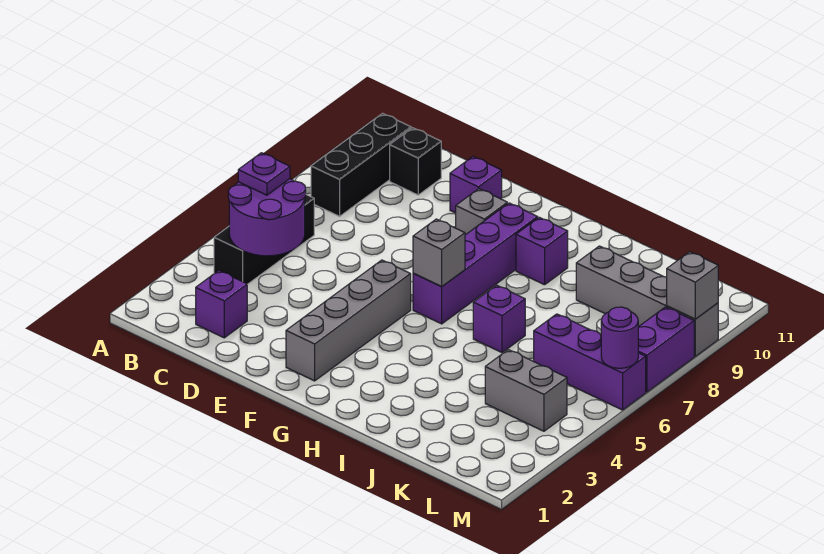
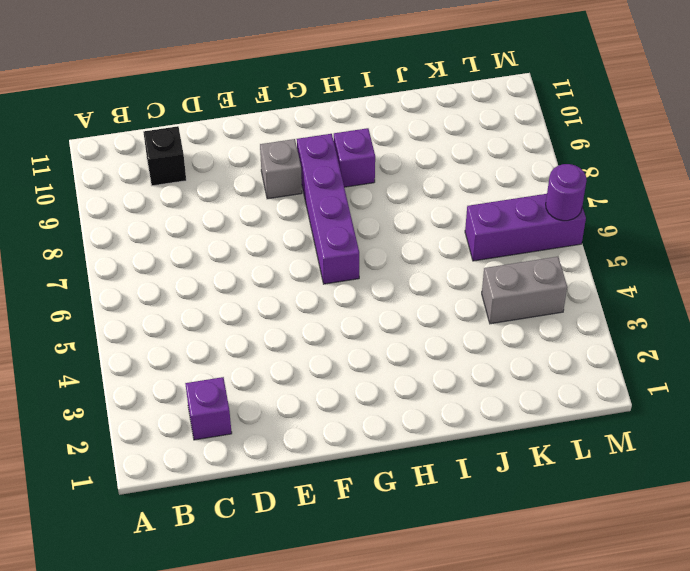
none -> black brick B4:B6 level 1
none -> black brick B8:B10 level 1
none -> purple brick E10 level 1

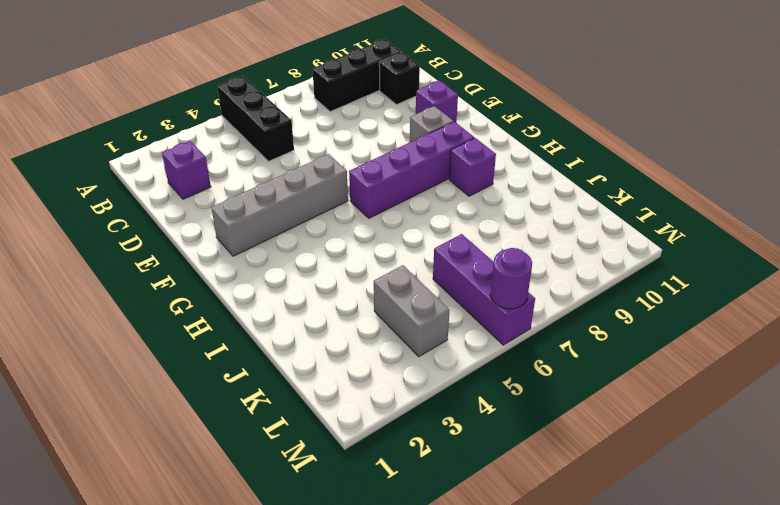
black brick A5:C5 level 1 -> black brick B4:B6 level 1
none -> purple brick I6 level 1
none -> grey brick J9:M9 level 1
none -> purple brick M7:M8 level 1

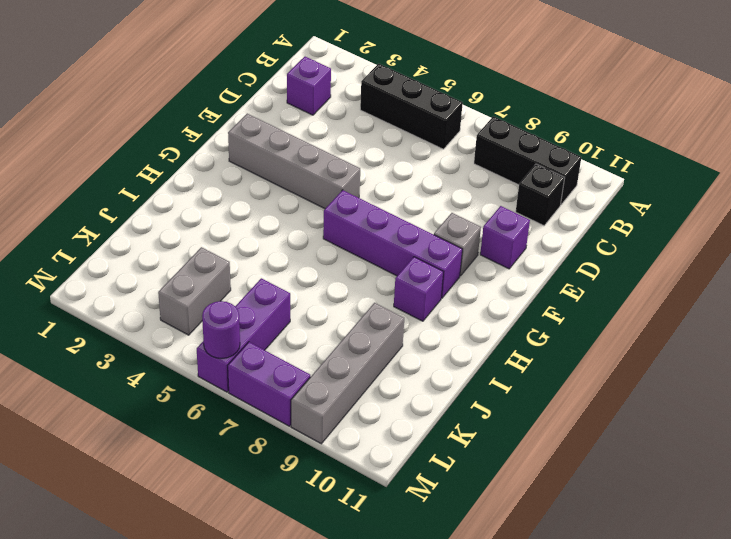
none -> purple brick I6 level 1
none -> purple round brick B4:C5 level 2
none -> grey brick G6 level 2

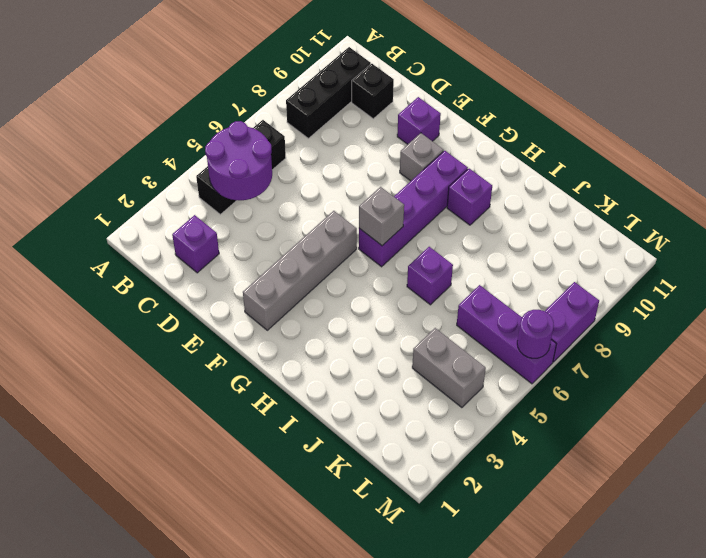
none -> grey brick J9:M9 level 1
none -> grey brick M9 level 2
none -> purple plate B5 level 3

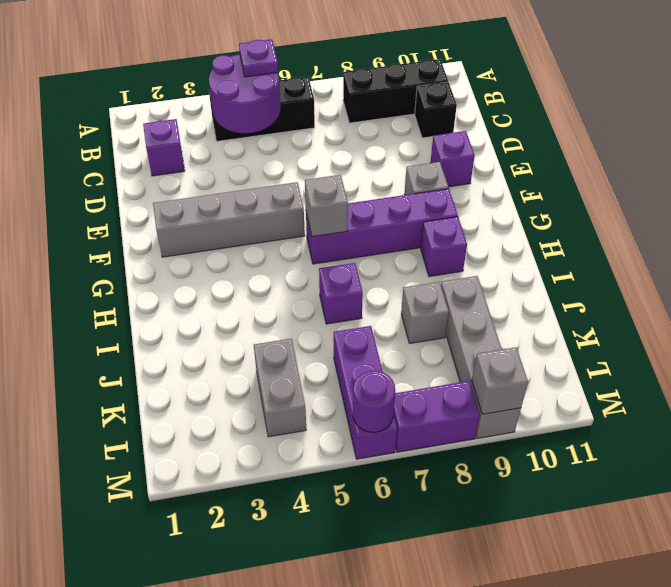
grey brick J8 level 1 -> none

